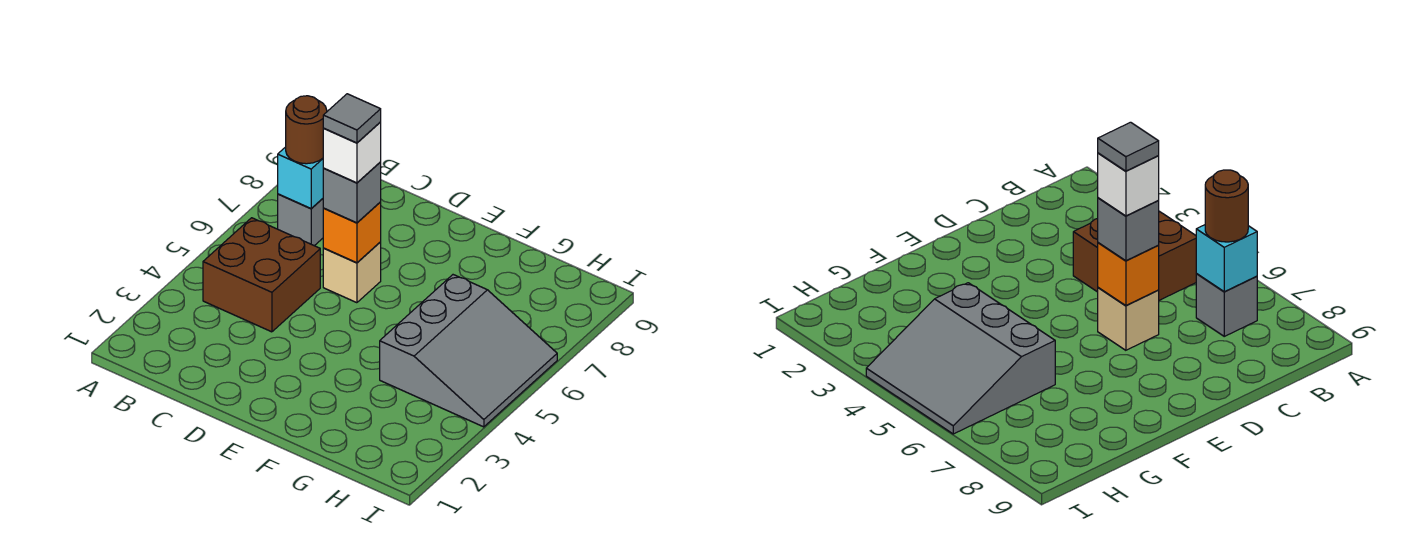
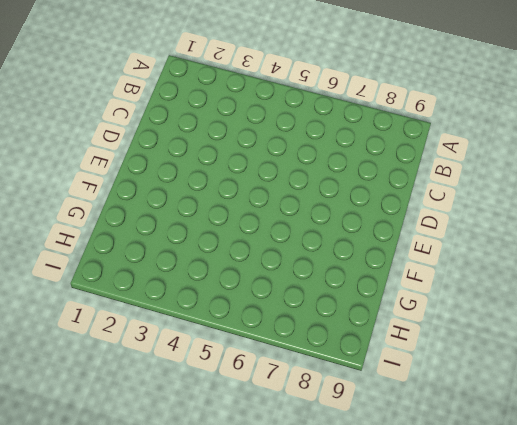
none -> brown brick B4:C5 level 1
none -> grey brick B7 level 1

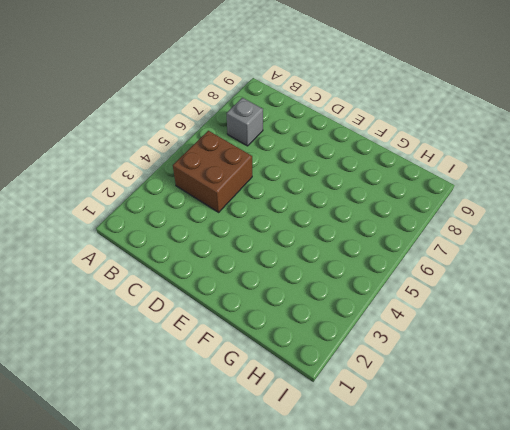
none -> tan brick D6 level 1
none -> grey slope G4:I6 level 1 top G

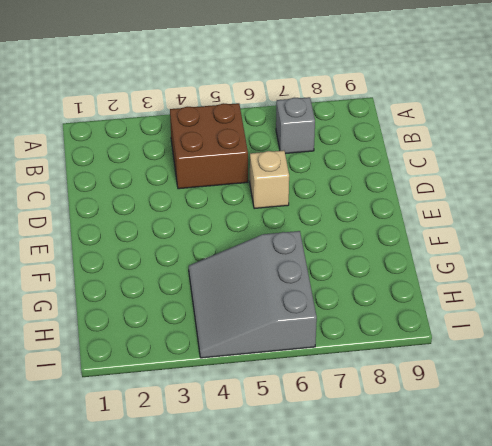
grey slope G4:I6 level 1 top 6 -> grey slope G4:I6 level 1 top G
none -> cyan brick B7 level 2
none -> orange brick D6 level 2

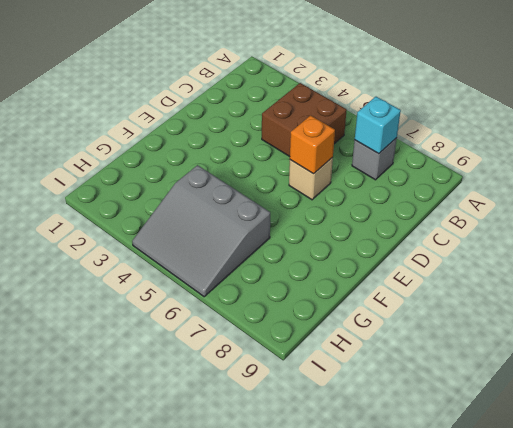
none -> brown round brick B7 level 3
none -> grey brick D6 level 3

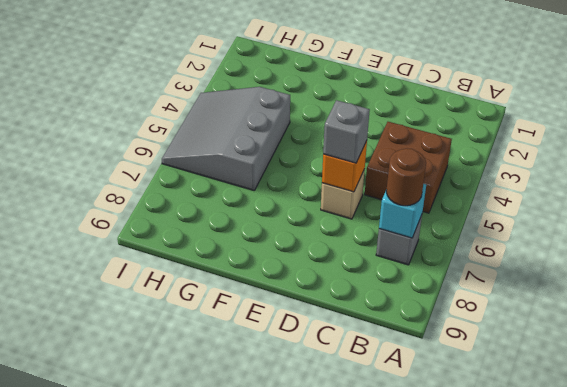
none -> white brick D6 level 4
none -> grey tile D6 level 5

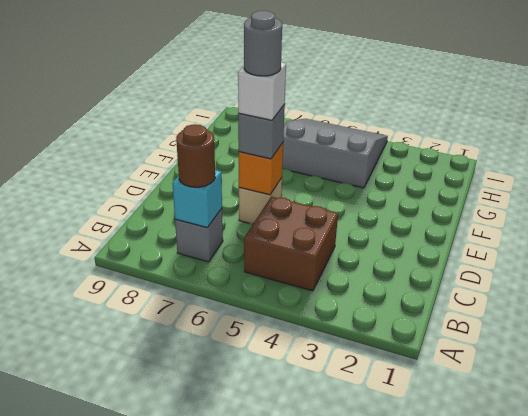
grey round brick D6 level 5 -> grey tile D6 level 5

